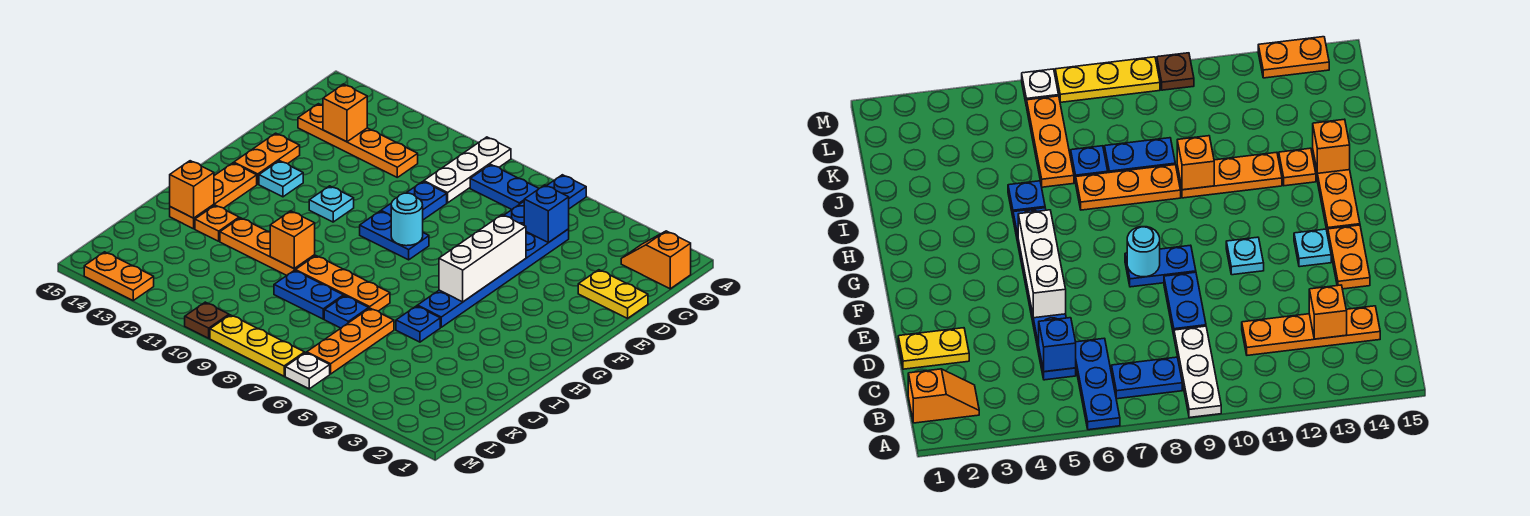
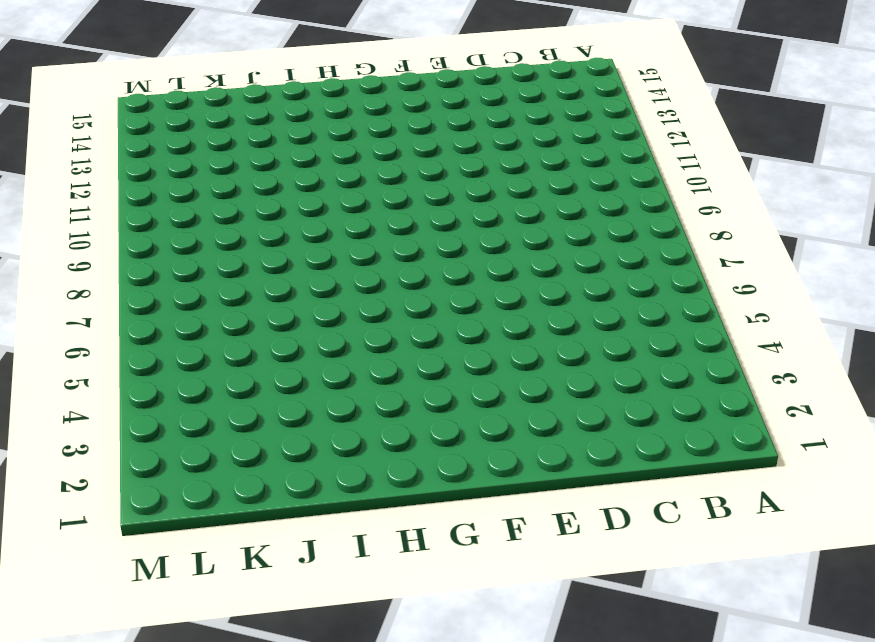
none -> blue plate A6:C6 level 1
none -> white plate A9:C9 level 1
none -> orange slope B1:B2 level 1 top 1
none -> blue plate B7:B8 level 1

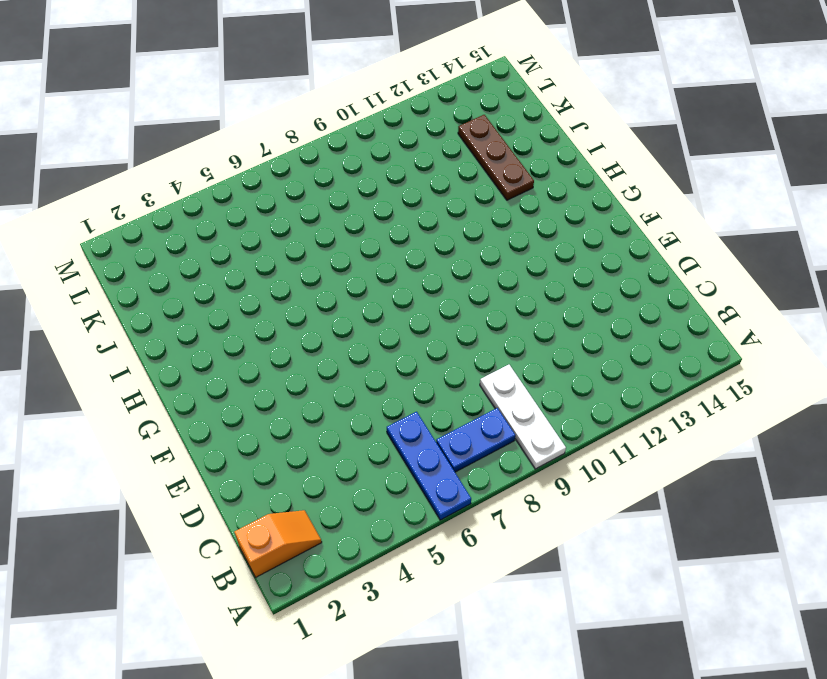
brown plate I13:K13 level 1 -> orange plate I13 level 1
none -> blue plate C5:H5 level 1
none -> orange plate C11:C14 level 1
none -> yellow plate D1:D2 level 1
none -> blue plate D9:E9 level 1

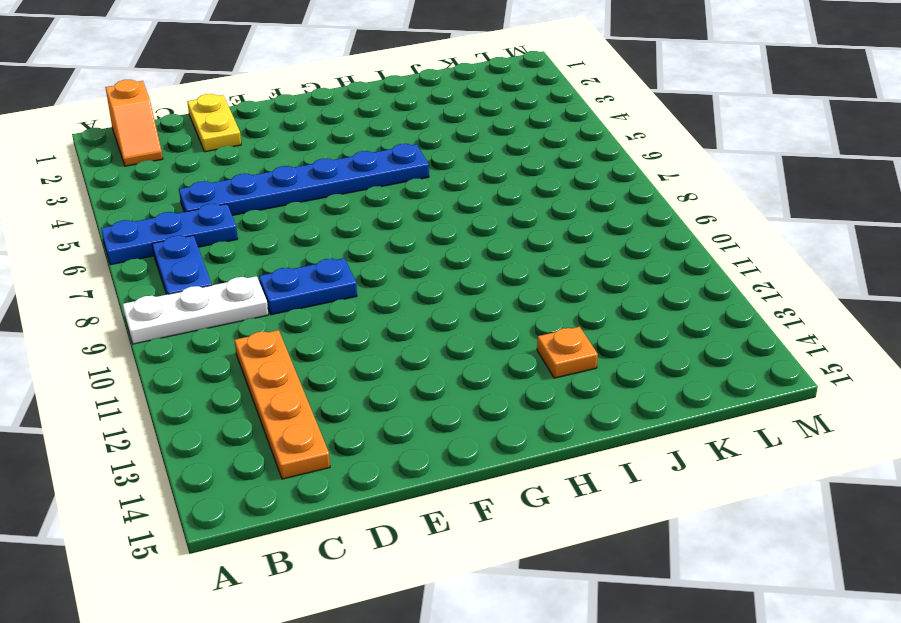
none -> orange plate E14:F14 level 1
none -> blue plate F8:F9 level 1
none -> cyan plate F11 level 1
none -> cyan plate F13 level 1

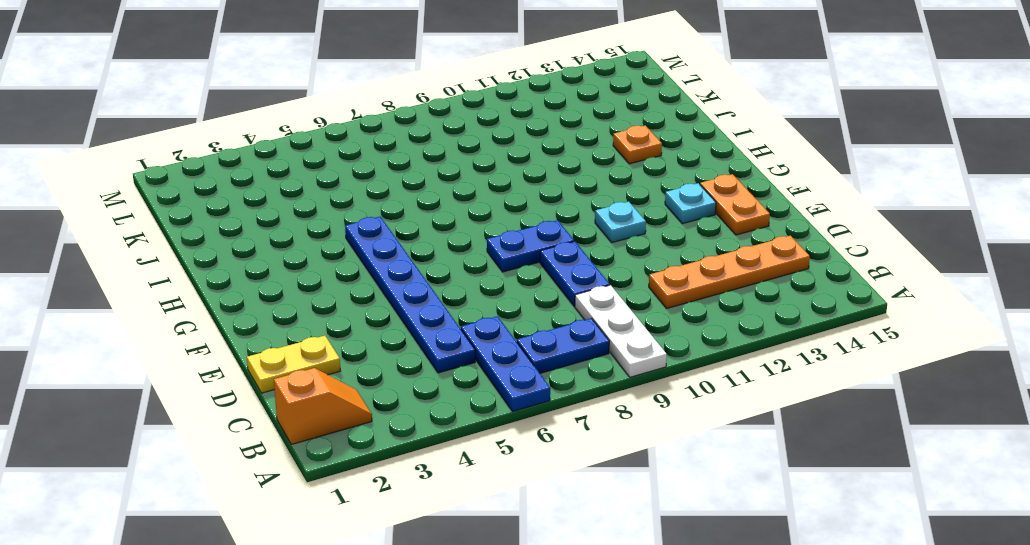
none -> orange plate G14:I14 level 1
none -> blue plate I5 level 1
none -> orange plate I7:I9 level 1
none -> orange plate I10:I12 level 1

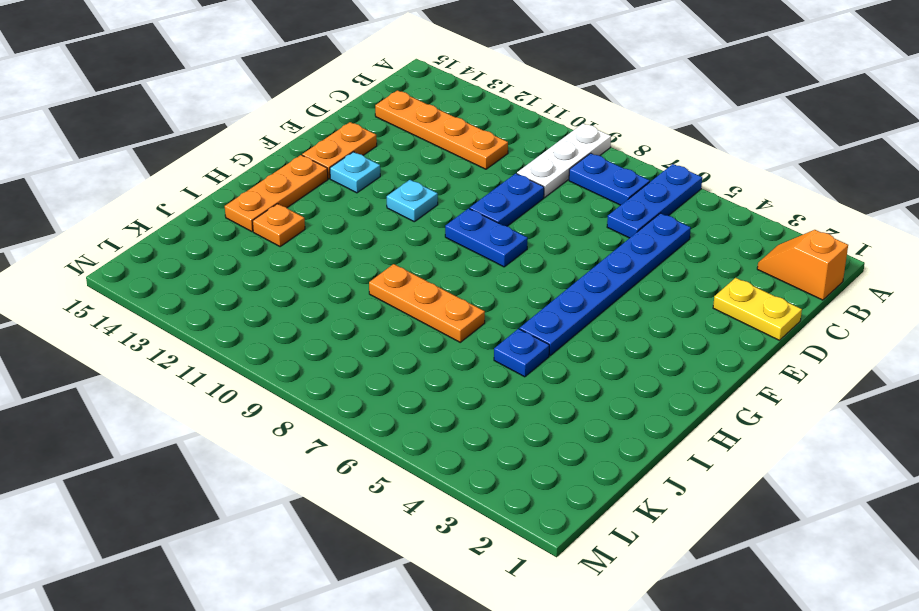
none -> orange plate I10:I12 level 1
none -> orange plate J6:L6 level 1
none -> blue plate J7 level 1
none -> blue plate J8:J9 level 1

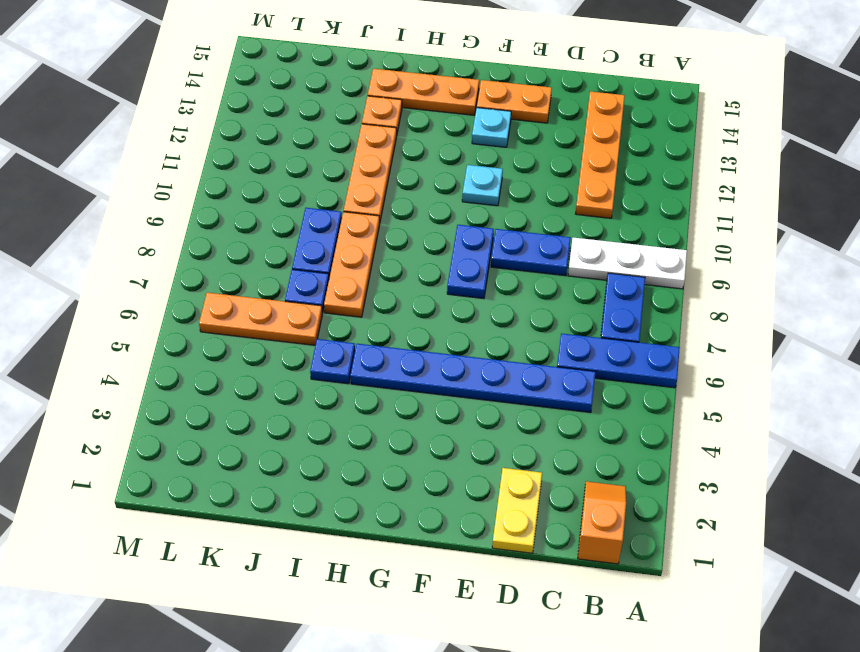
none -> white plate M6 level 1
none -> yellow plate M7:M9 level 1
none -> brown plate M10 level 1
none -> orange plate M13:M14 level 1

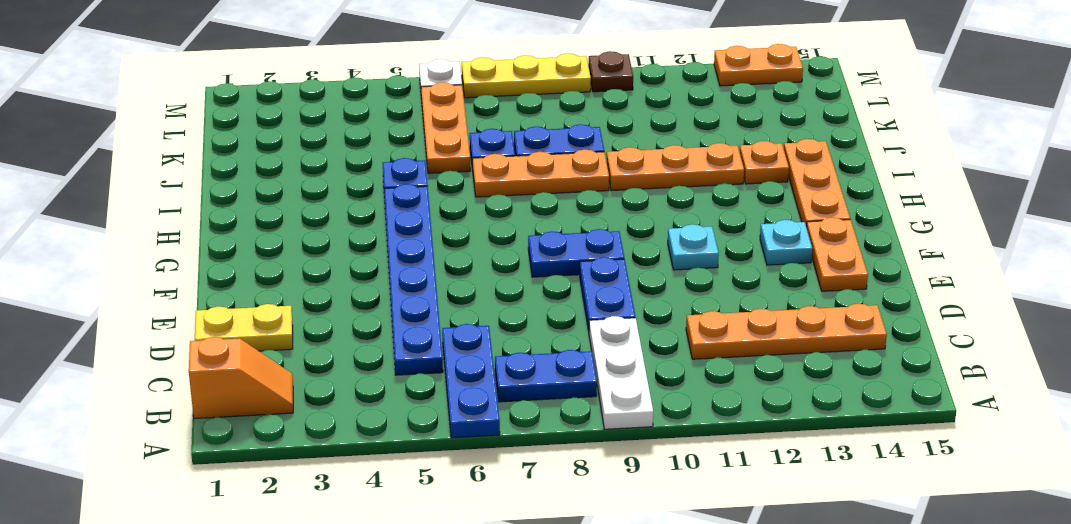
none -> blue brick C5 level 2
none -> orange brick C13 level 2
none -> white brick E5:G5 level 2
none -> cyan round brick F8 level 2

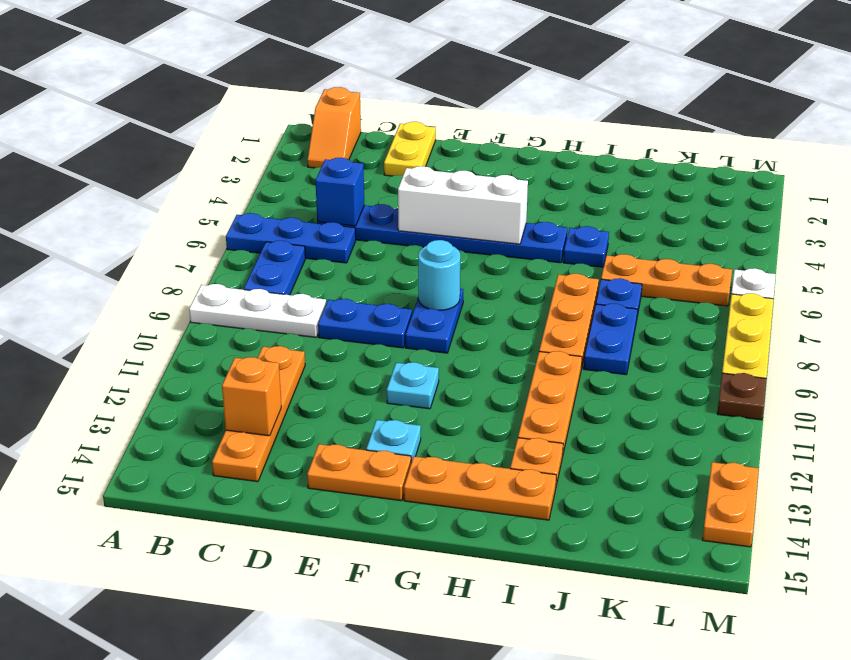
none -> orange brick I10 level 2
none -> orange brick I14 level 2

